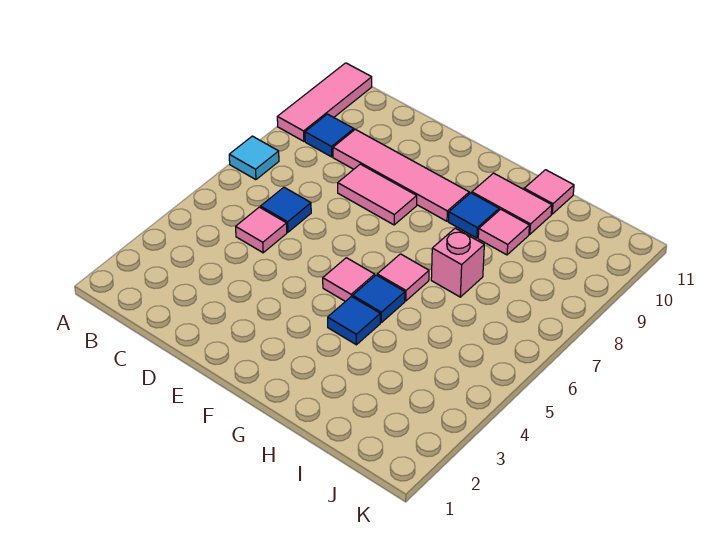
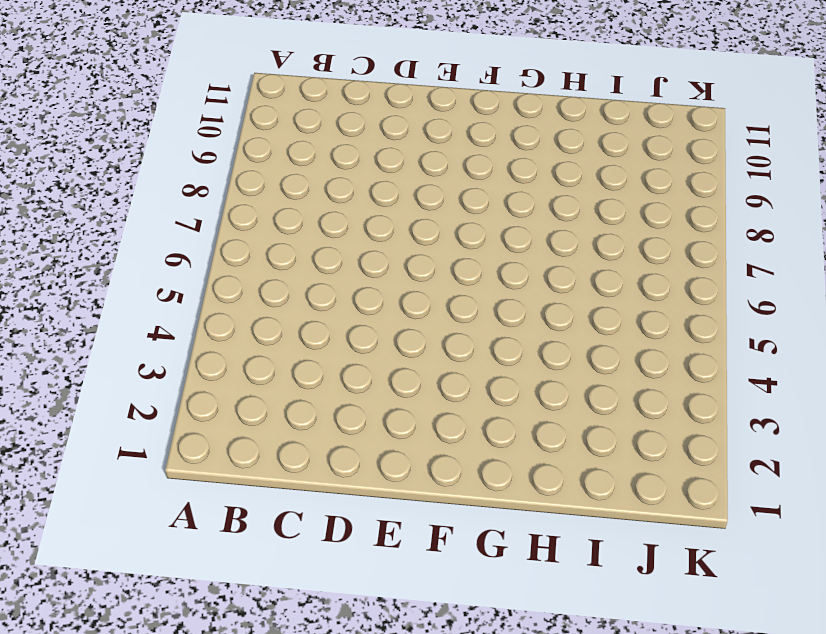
none -> cyan tile A7 level 1
none -> pink tile A9:A11 level 1
none -> blue tile B9 level 1

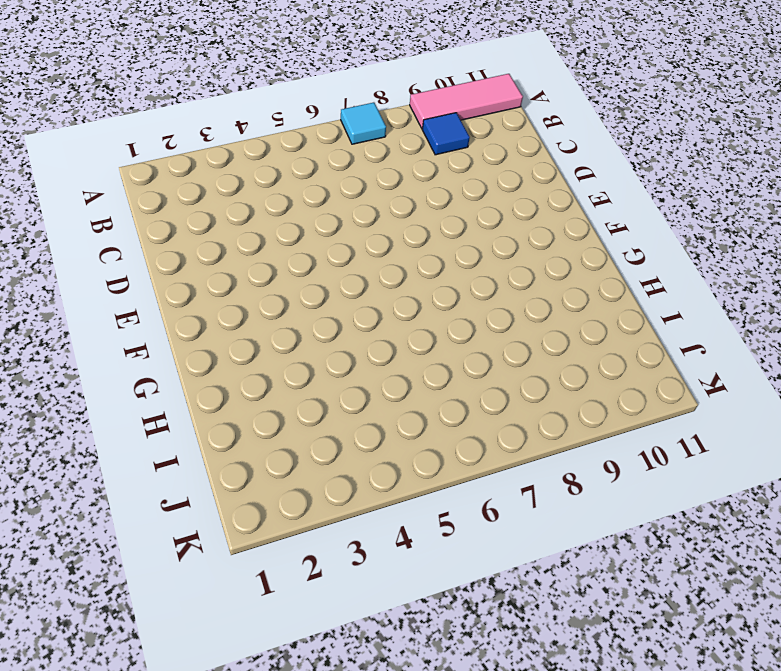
none -> pink tile C5 level 1
none -> blue tile C6 level 1
none -> pink tile C9:F9 level 1

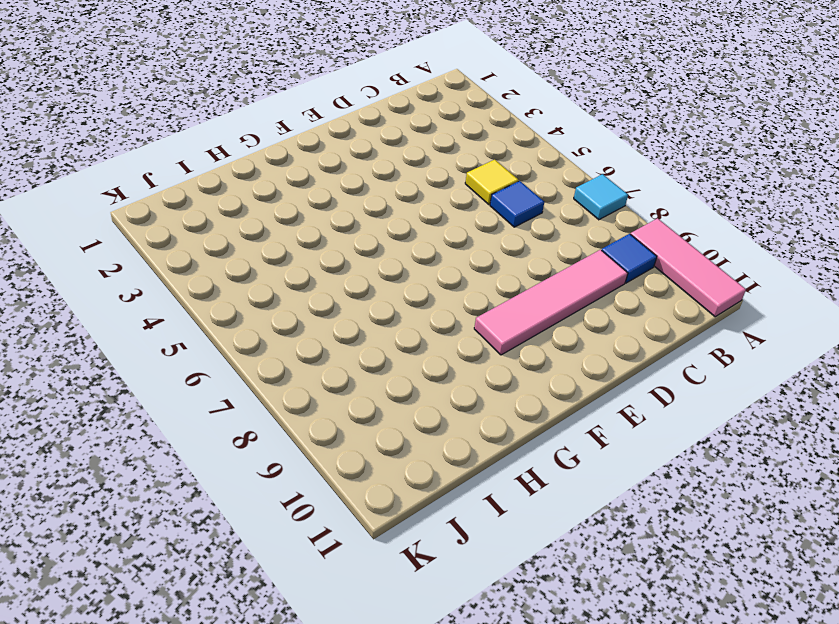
yellow tile C5 level 1 -> pink tile C5 level 1
none -> pink tile D8:E8 level 1
none -> pink tile F5 level 1
none -> blue tile G4 level 1

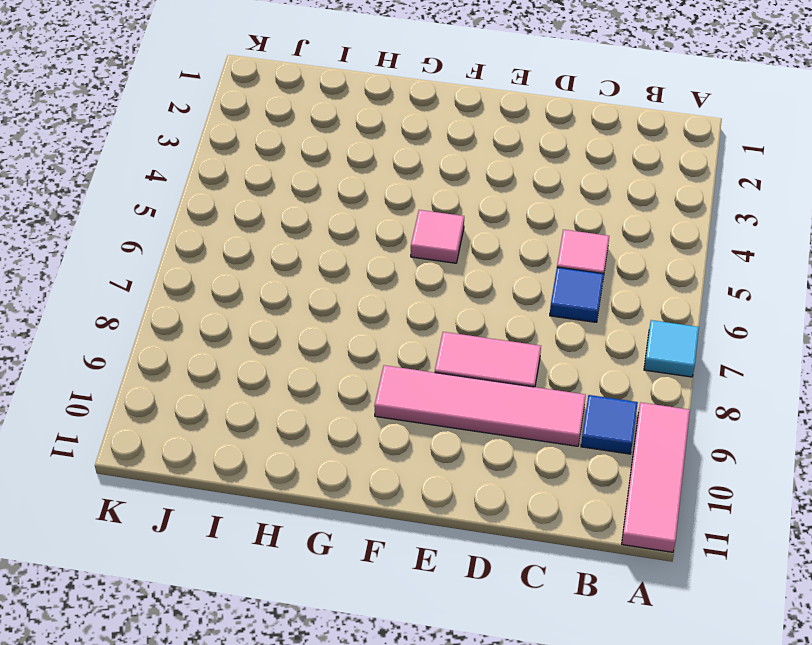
none -> blue tile G4 level 1
none -> blue tile G5 level 1
none -> pink tile G6 level 1

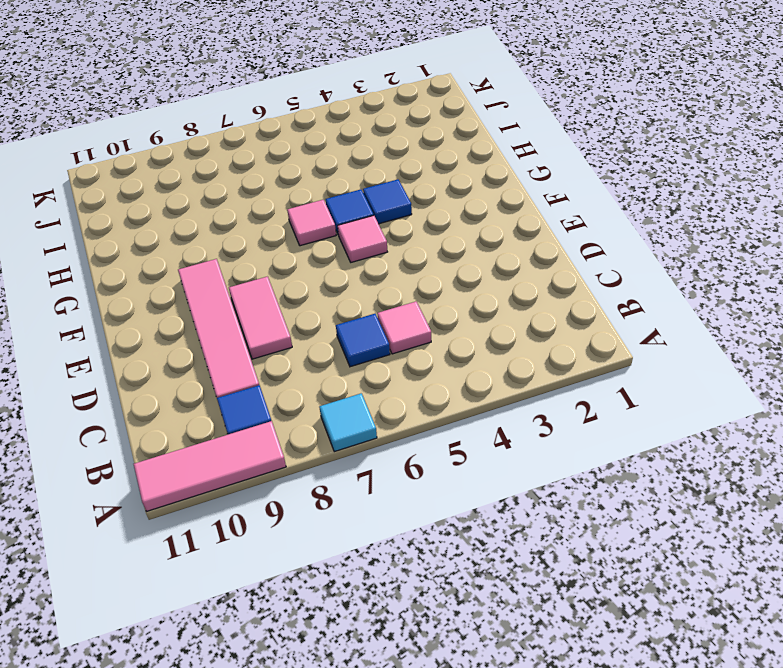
none -> blue tile G9 level 1
none -> pink tile G10:H10 level 1
none -> pink brick H7 level 1

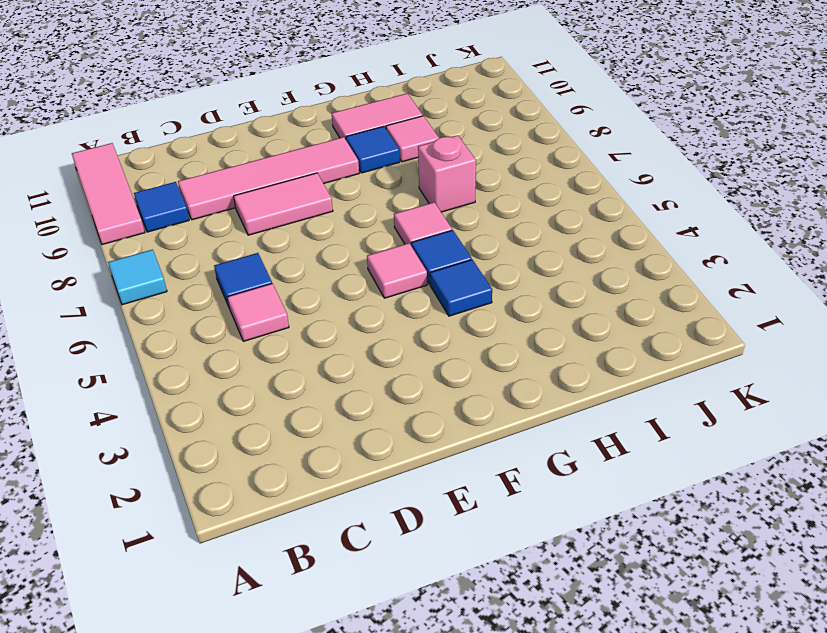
none -> pink tile H11 level 1

